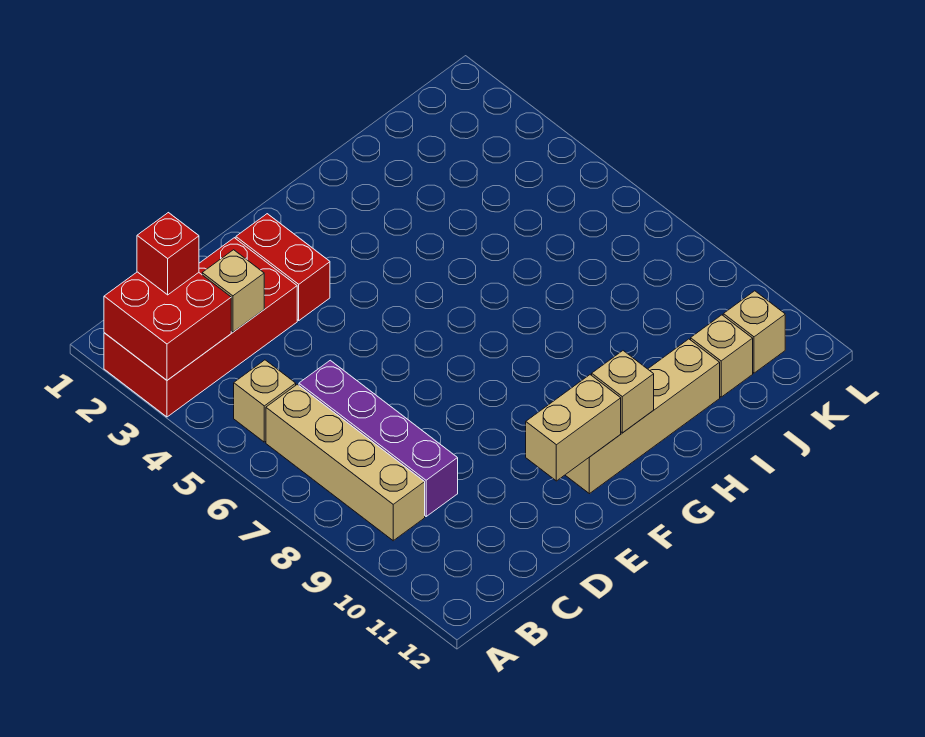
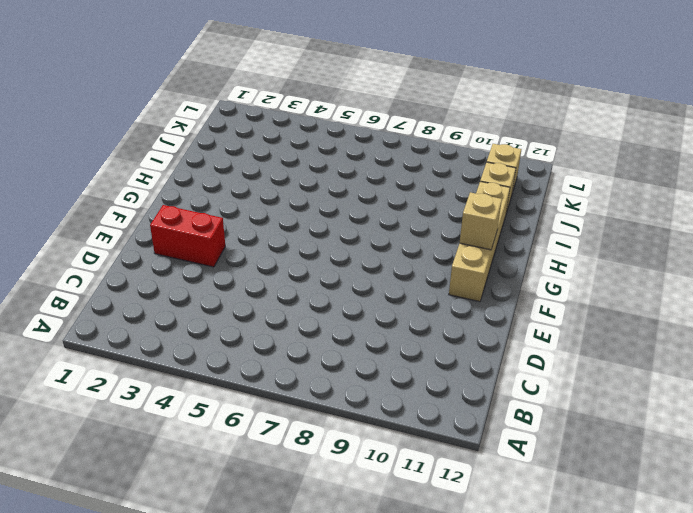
none -> red brick A2:D3 level 1
none -> tan brick B5 level 1
none -> tan brick B6:B9 level 1

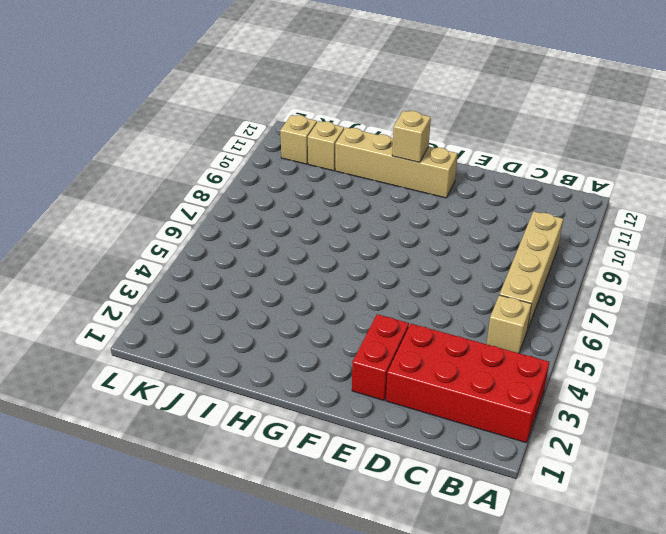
none -> purple brick C6:C9 level 1
none -> red brick A2:B3 level 2
none -> tan brick C3 level 2

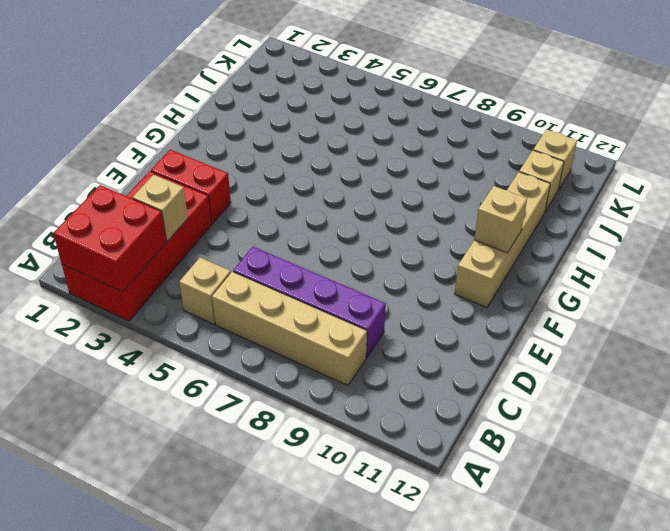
none -> tan brick E11:F11 level 2
none -> red brick B2 level 3

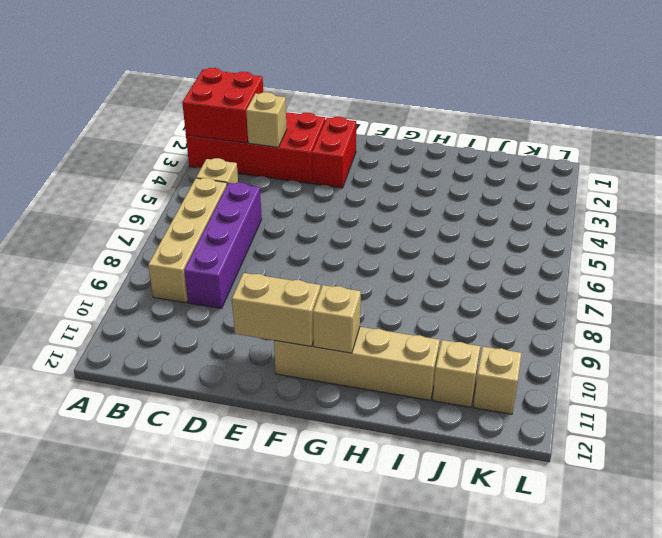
none -> red brick B2 level 3

